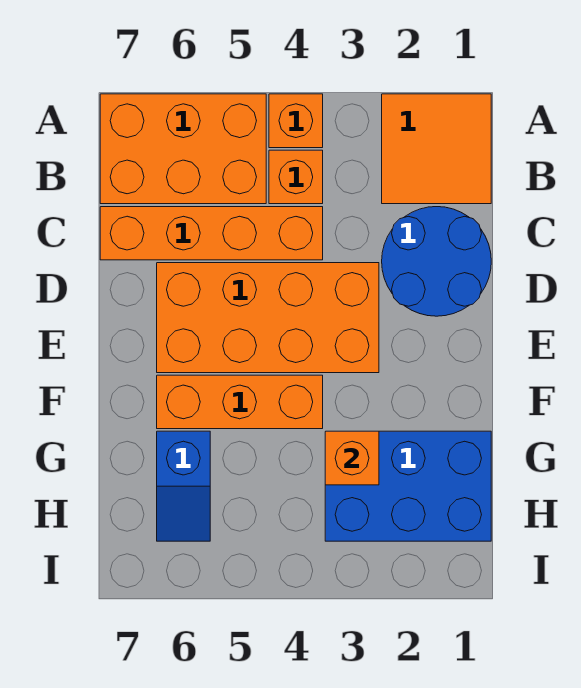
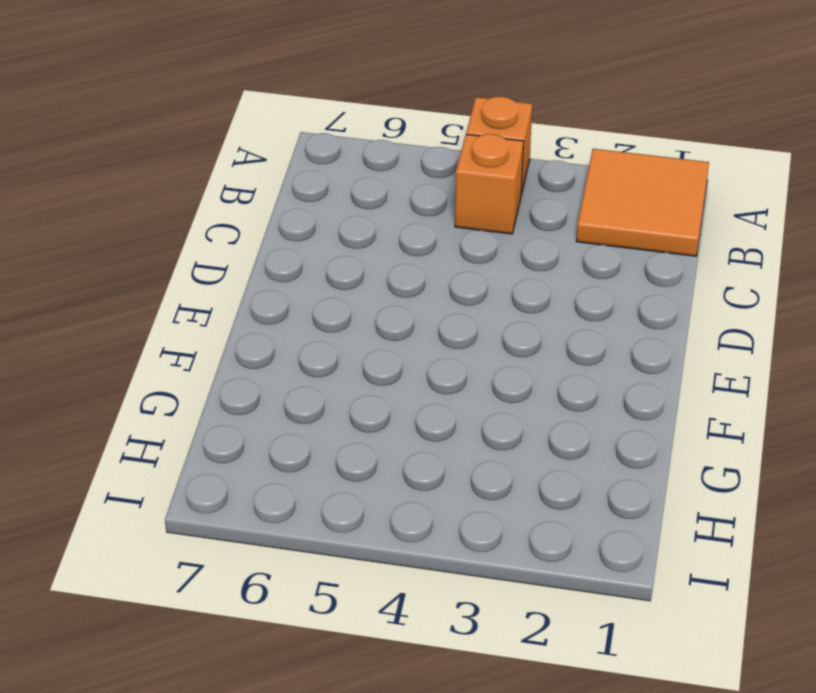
none -> orange brick A5:B7 level 1
none -> blue round brick C1:D2 level 1

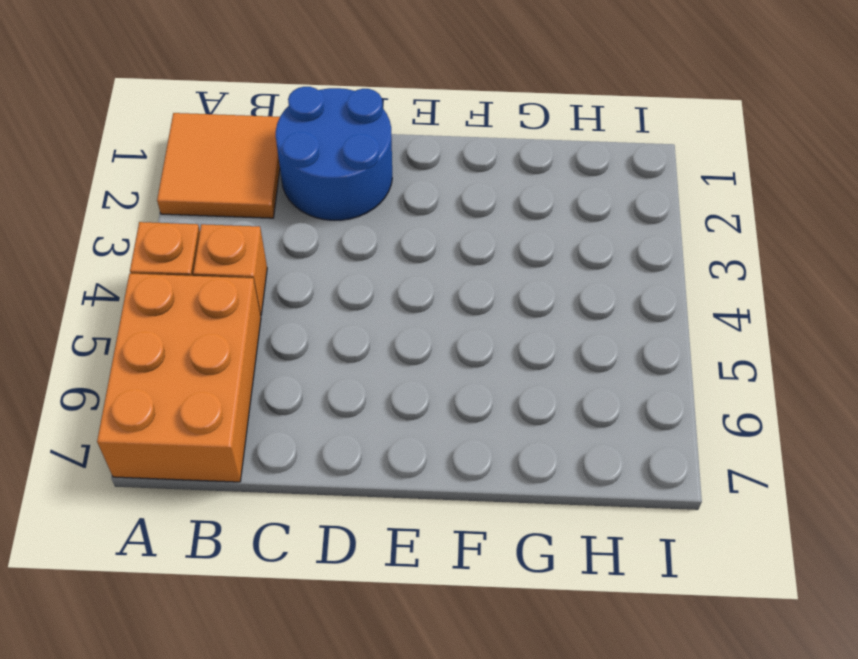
none -> orange brick C4:C7 level 1
none -> orange brick D3:E6 level 1

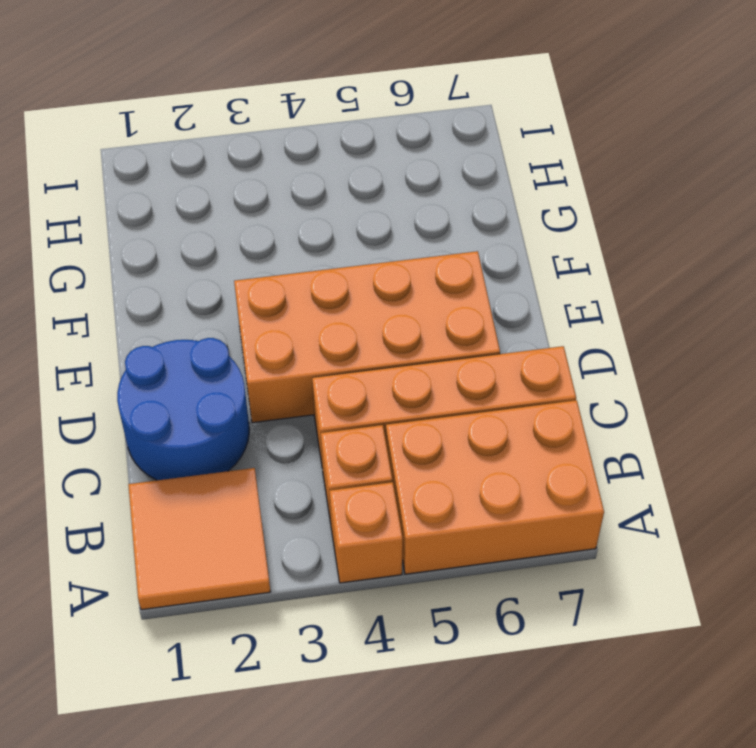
none -> orange brick F4:F6 level 1
none -> blue brick G1:H3 level 1

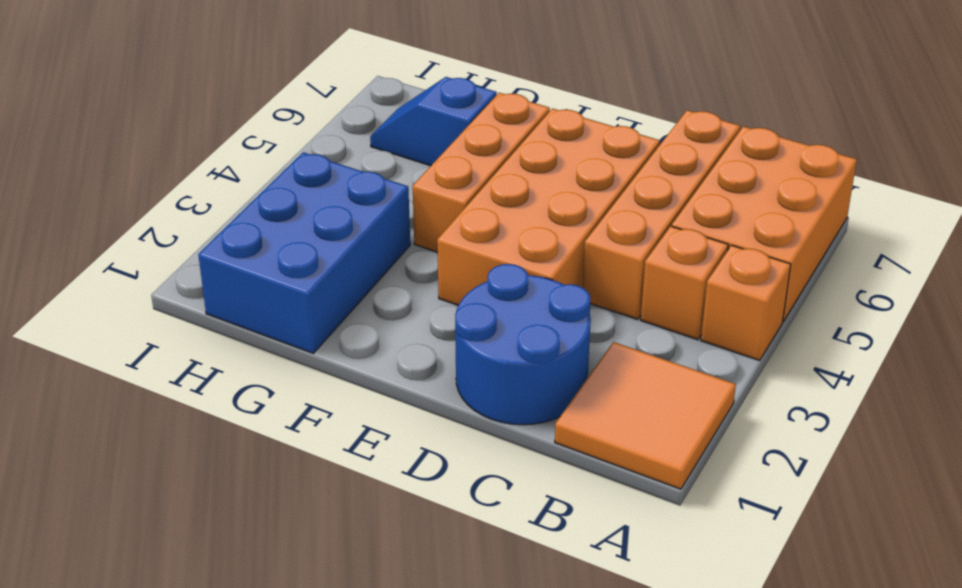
none -> orange brick G3 level 2

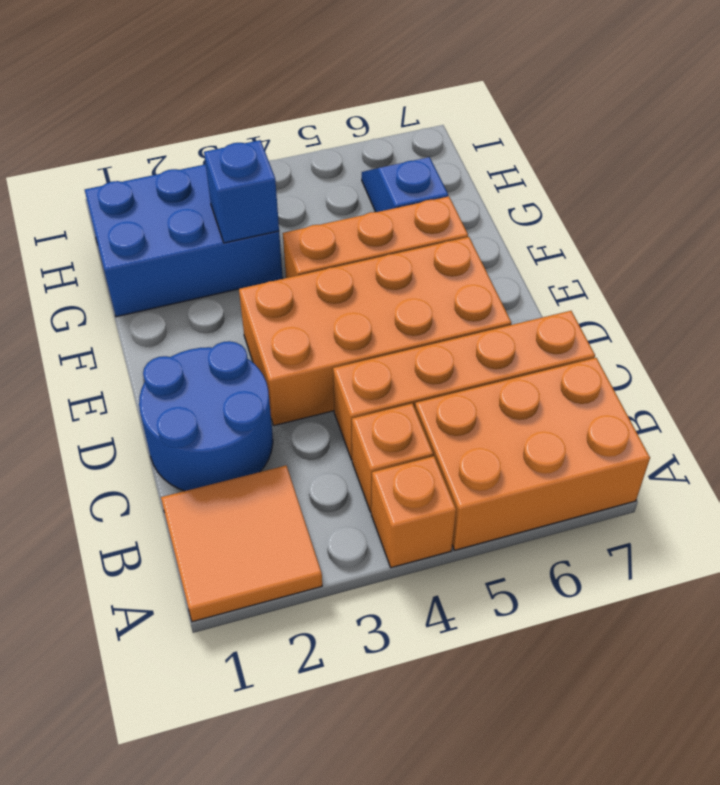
blue brick G3 level 2 -> orange brick G3 level 2

